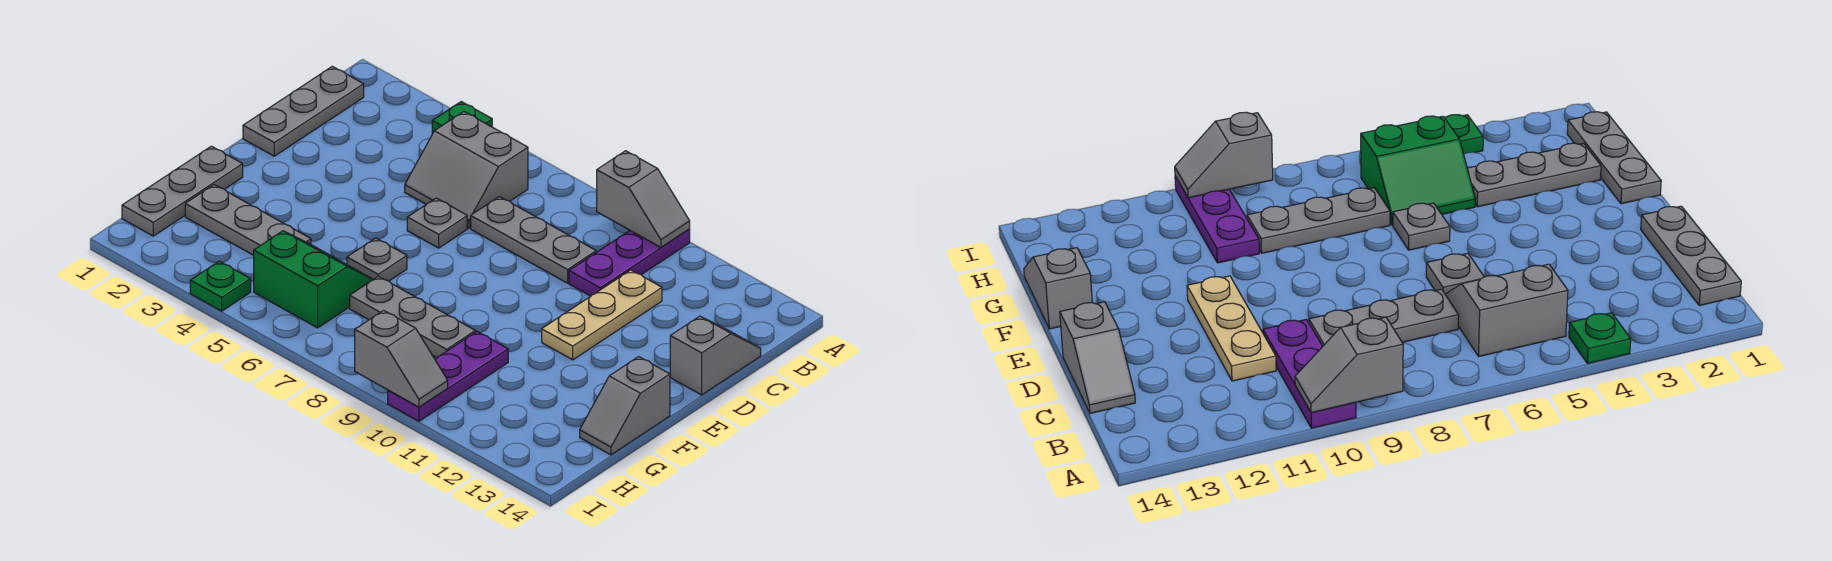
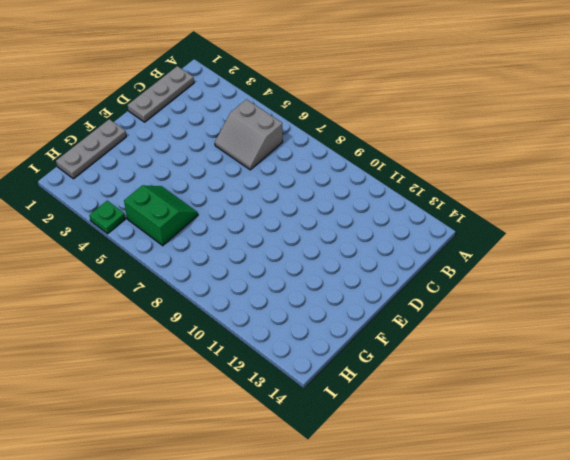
none -> green plate A4 level 1
none -> purple plate A10:C10 level 1
none -> grey plate C7:C9 level 1

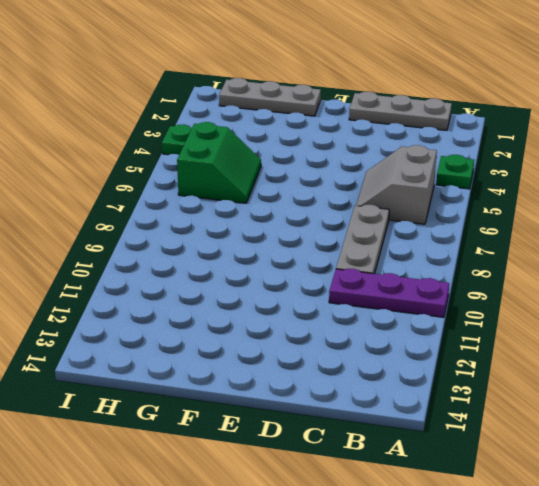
none -> tan plate C11:E11 level 1
none -> grey slope C14:D14 level 1 top D
none -> grey plate D6 level 1

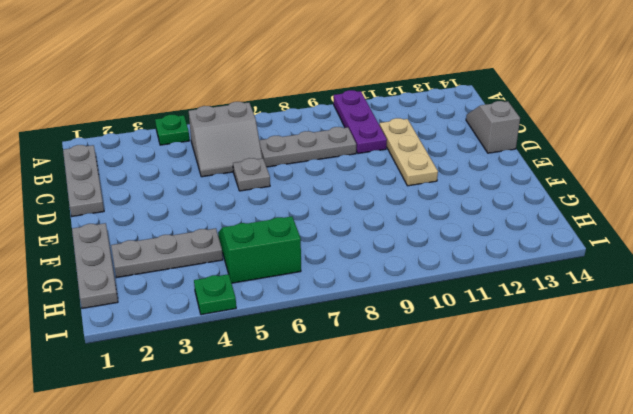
none -> grey plate F6 level 1
none -> grey slope F14:G14 level 1 top F
none -> grey plate G7:G9 level 1

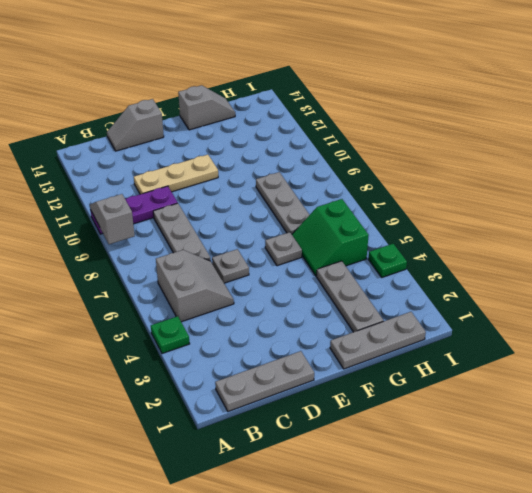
none -> purple plate G10:I10 level 1
none -> grey slope I9:I10 level 2 top 9

